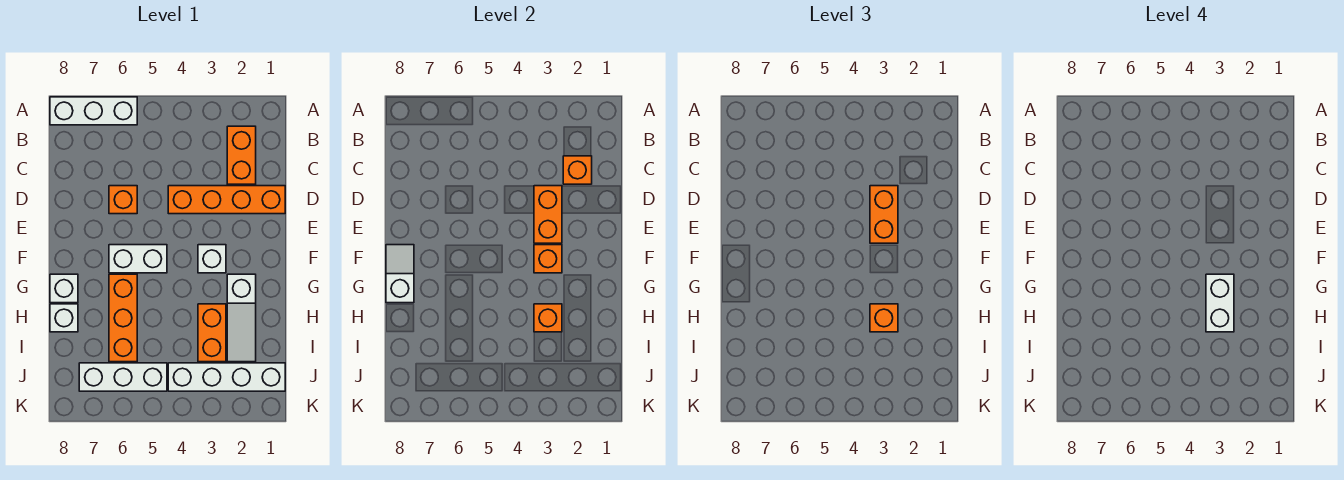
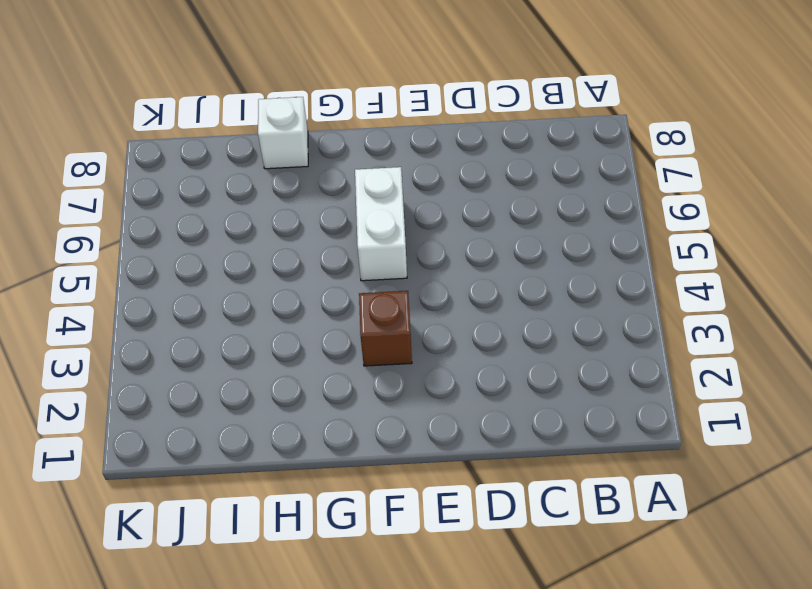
brown brick F3 level 1 -> white brick F3 level 1
none -> white brick A6:A8 level 1
none -> orange brick B2:C2 level 1
none -> orange brick D1:D4 level 1

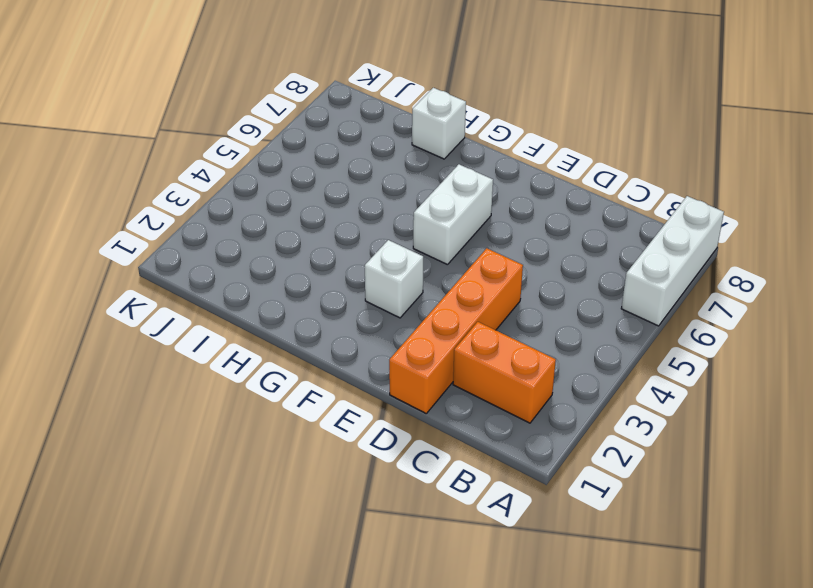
none -> orange brick D6 level 1
none -> white slope G2:I2 level 1 top G
none -> orange brick G6:I6 level 1

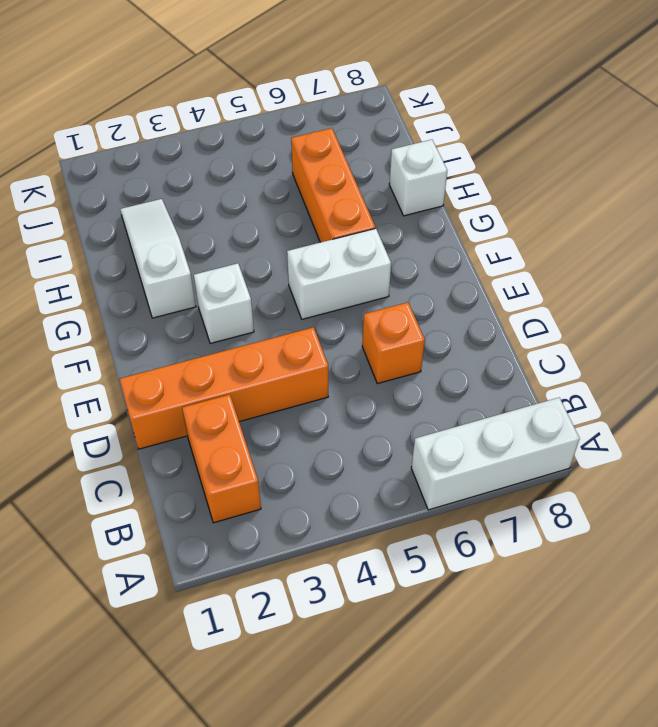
none -> white brick G8 level 1
none -> orange brick H3:I3 level 1
none -> white brick J1:J4 level 1

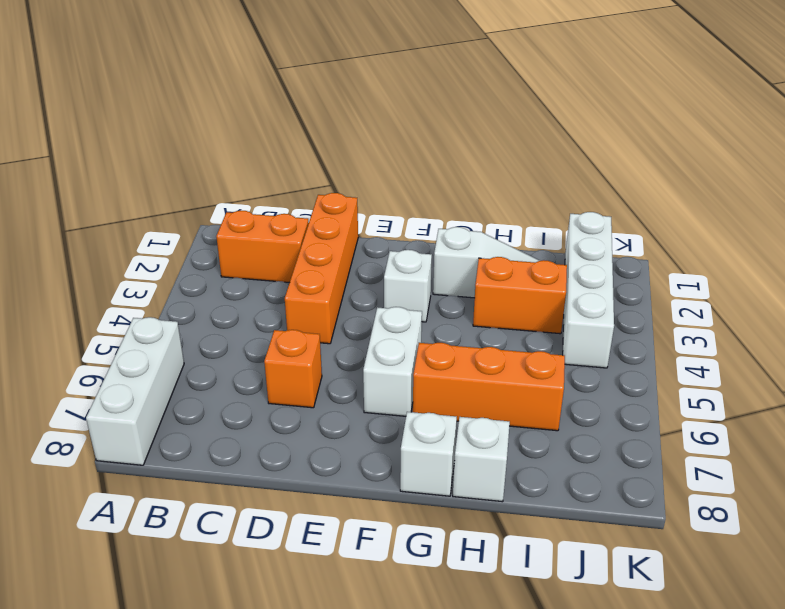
none -> white brick J5:J7 level 1
none -> orange brick C2 level 2
none -> orange brick D3:E3 level 2

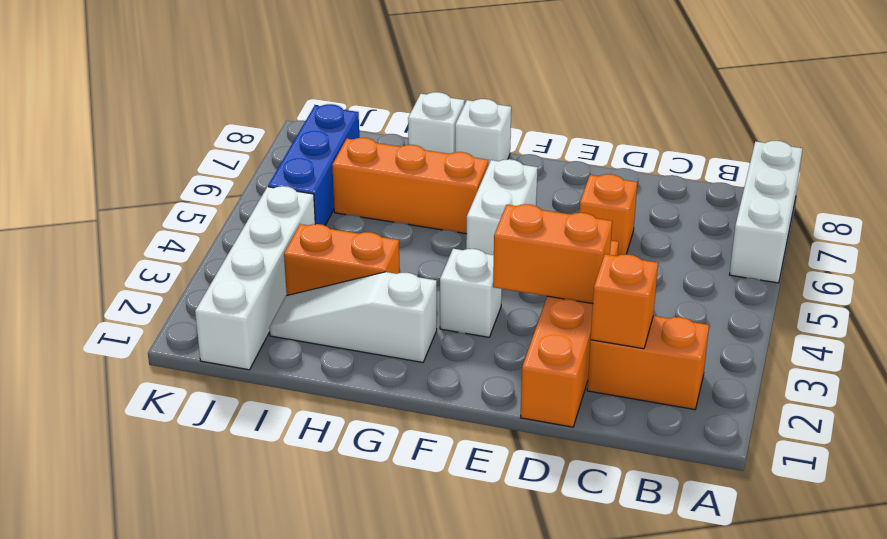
blue brick J5:J7 level 1 -> white brick J5:J7 level 1
none -> orange brick F3 level 2
none -> white slope F8:G8 level 2 top G
none -> orange brick H3 level 2

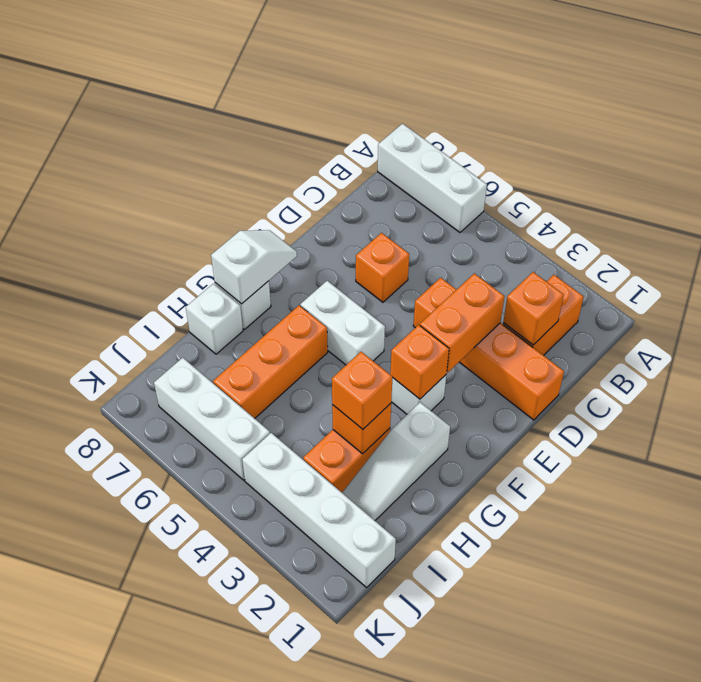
none -> orange brick D3:E3 level 3
none -> white brick G3:H3 level 4

